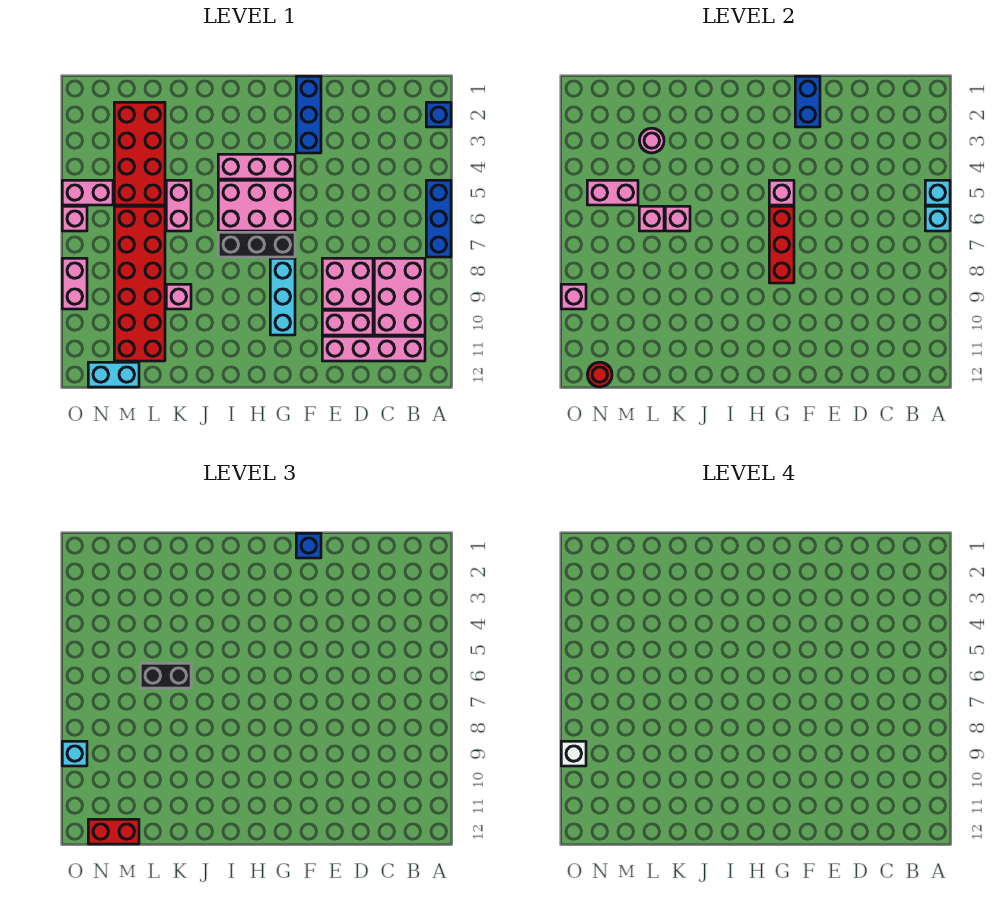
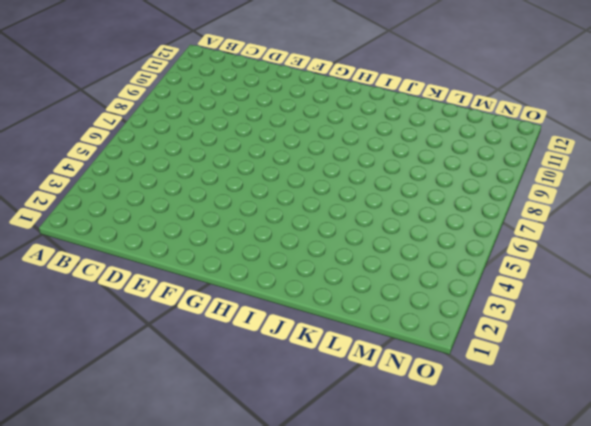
none -> blue brick A2 level 1
none -> blue brick A5:A7 level 1
none -> pink brick B8:C10 level 1
none -> pink brick B11:E11 level 1

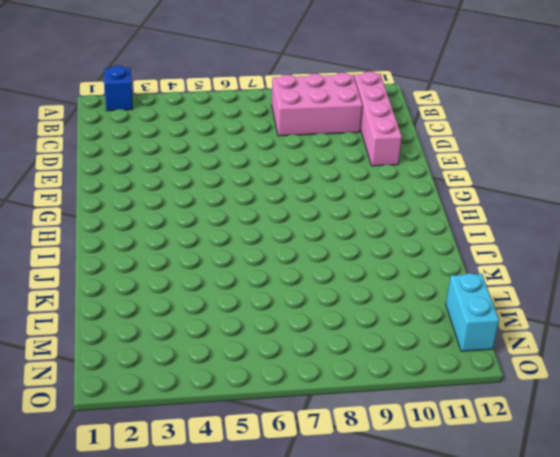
none -> blue brick A5:A7 level 1
none -> pink brick D8:E9 level 1
none -> pink brick D10:E10 level 1
none -> blue brick F1:F3 level 1

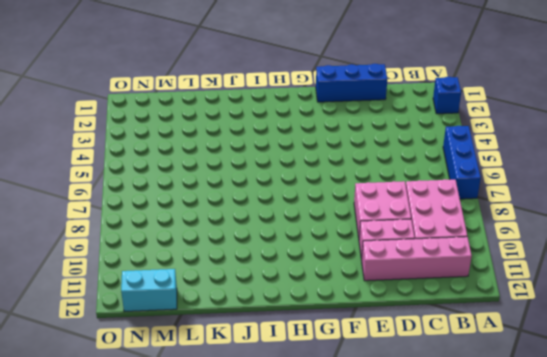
blue brick D1:F1 level 1 -> blue brick F1:F3 level 1
none -> pink brick G4:I4 level 1
none -> pink brick G5:I6 level 1
none -> black brick G7:I7 level 1
none -> cyan brick G8:G10 level 1

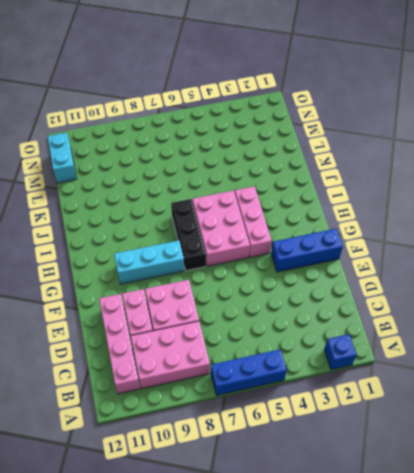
none -> pink brick K5:K6 level 1
none -> pink brick K9 level 1
none -> red brick L2:M5 level 1
none -> red brick L6:M11 level 1

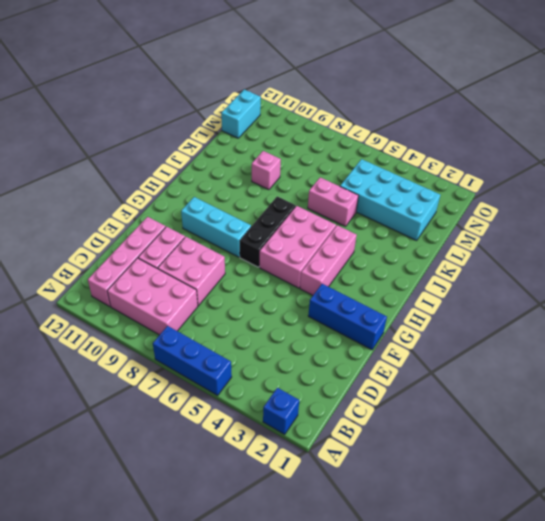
cyan brick L2:M5 level 1 -> red brick L2:M5 level 1
none -> red brick L6:M11 level 1
none -> pink brick N5:O5 level 1
none -> pink brick O6 level 1
none -> pink brick O8:O9 level 1

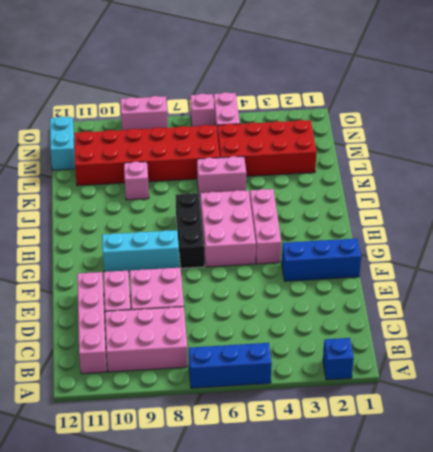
none -> cyan brick A5 level 2
none -> cyan brick A6 level 2
none -> blue brick F1:F2 level 2
none -> pink brick G5 level 2

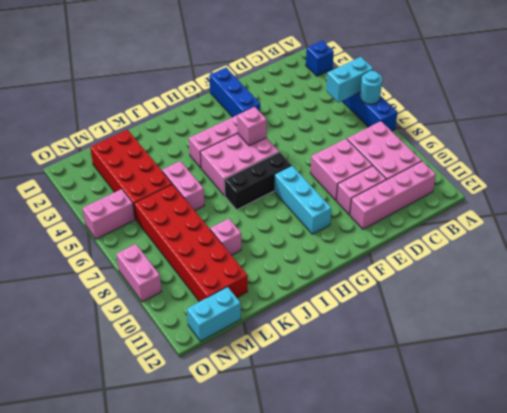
cyan brick A5:B5 level 2 -> cyan brick A5 level 2
cyan round brick A6 level 2 -> cyan brick A6 level 2
none -> pink brick O6 level 1
none -> blue brick F1:F2 level 2
none -> red brick G6:G8 level 2
none -> pink brick K6 level 2

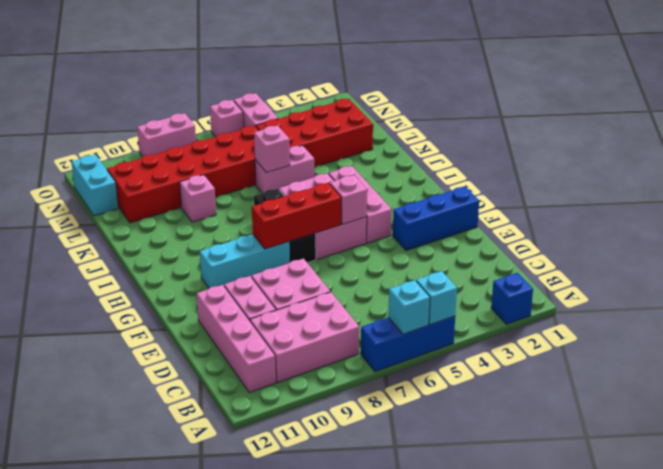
none -> blue brick F1:F2 level 2
none -> pink round brick L3 level 2
none -> pink brick L6 level 2
none -> pink brick M5:N5 level 2

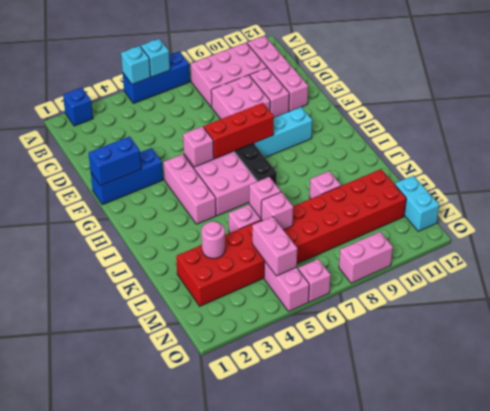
none -> red round brick N12 level 2
none -> pink brick O9 level 2
none -> blue brick F1 level 3
none -> black brick K6:L6 level 3

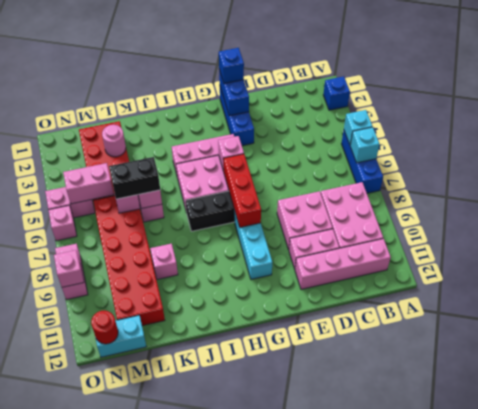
none -> red brick M12:N12 level 3
none -> cyan brick O9 level 3
none -> white brick O9 level 4

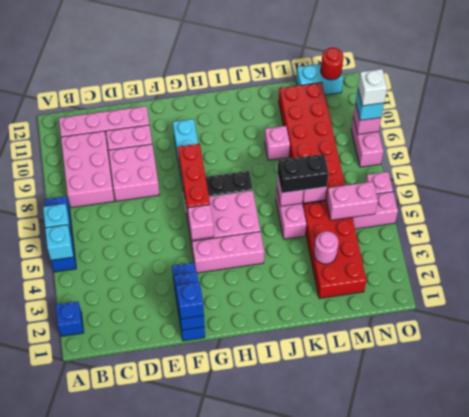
none -> red brick M12:N12 level 3

